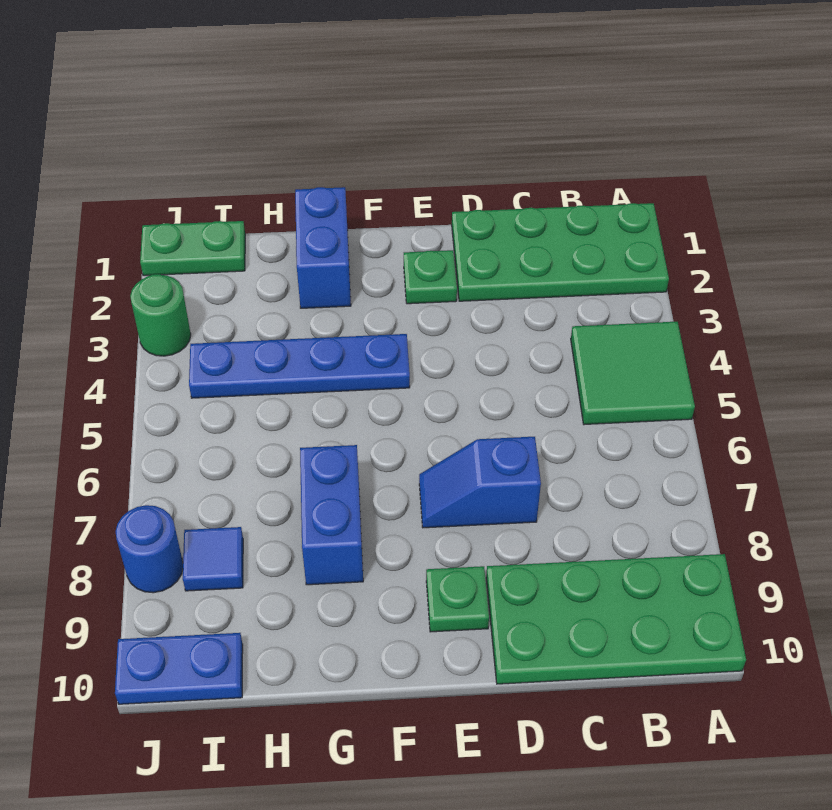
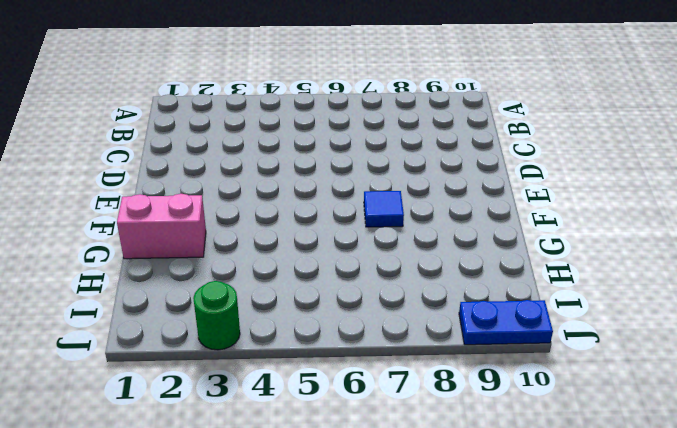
blue tile F7 level 1 -> blue tile I8 level 1
pink brick G1:G2 level 1 -> blue brick G1:G2 level 1
blue plate J9:J10 level 1 -> blue plate I10:J10 level 1
none -> green plate A1:D2 level 1
none -> green tile A4:B5 level 1
none -> green plate A9:D10 level 1

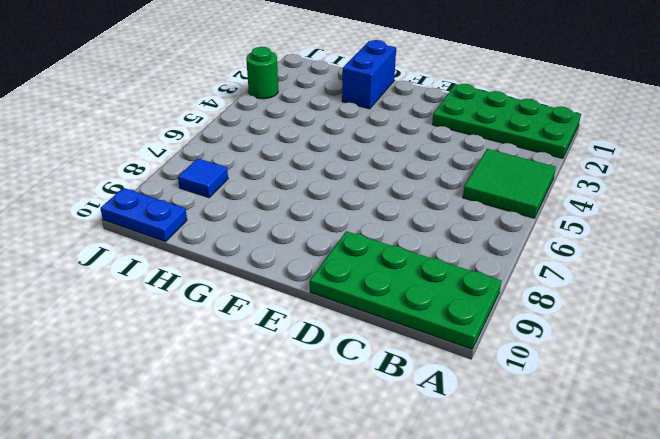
none -> blue slope D7:E7 level 1 top D
none -> green plate E2 level 1
none -> green plate E9 level 1

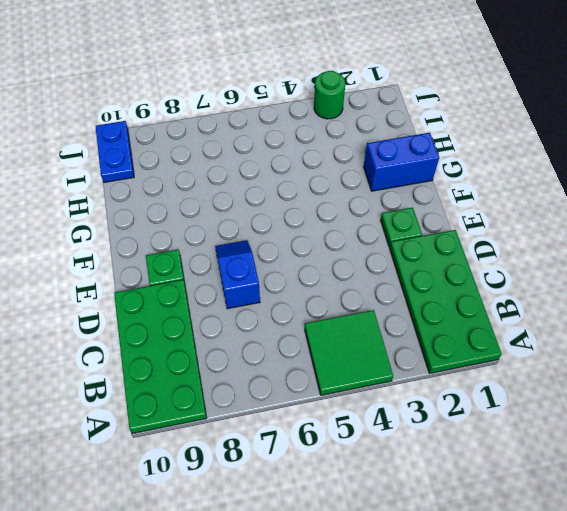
none -> blue plate F4:I4 level 1
none -> blue brick G7:G8 level 1
none -> green plate I1:J1 level 1

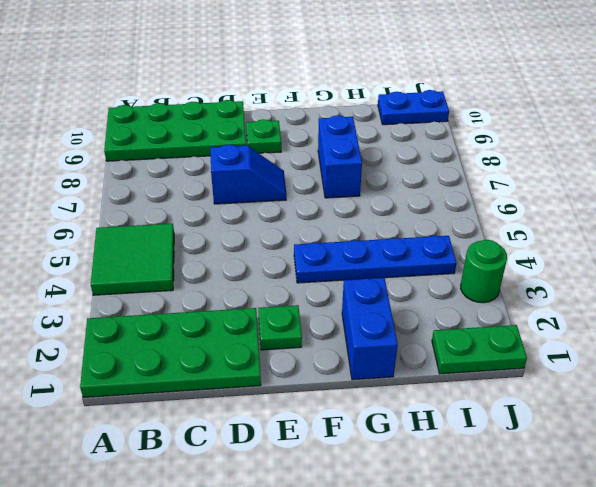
none -> blue tile I8 level 1
none -> blue round brick J8 level 1

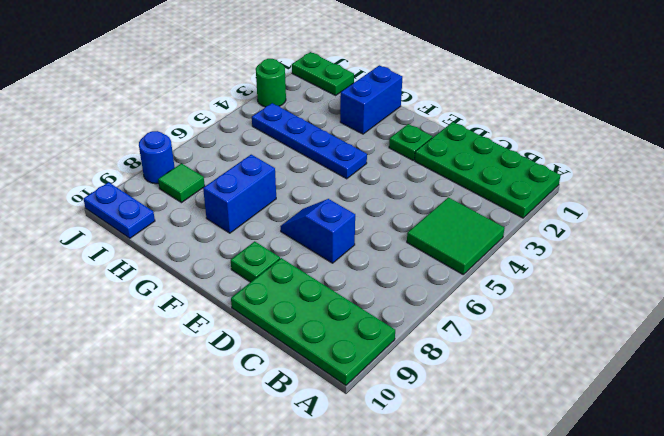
green tile I8 level 1 -> blue tile I8 level 1

